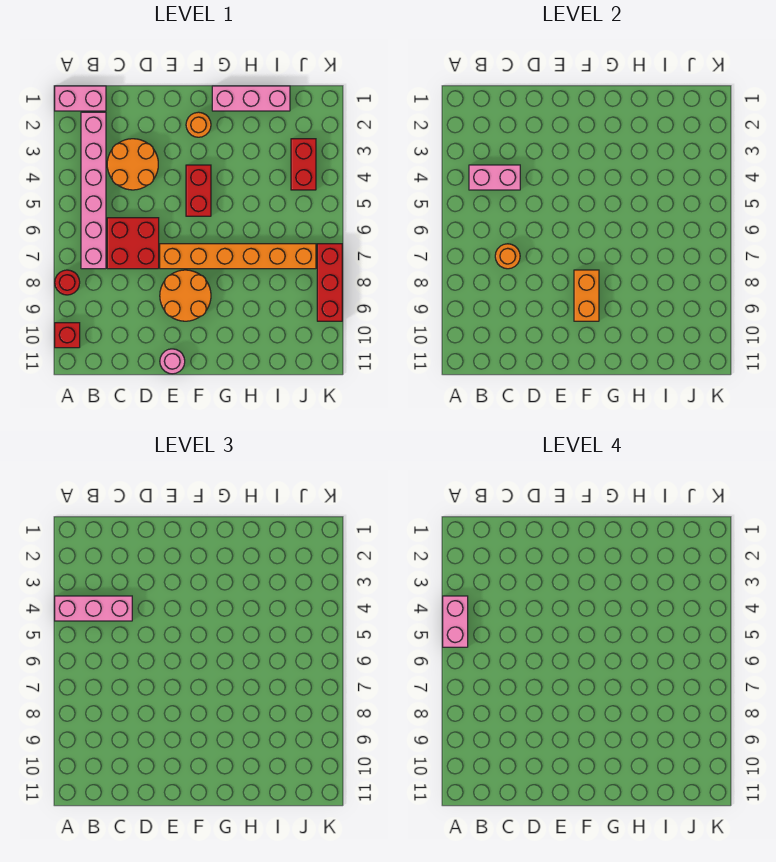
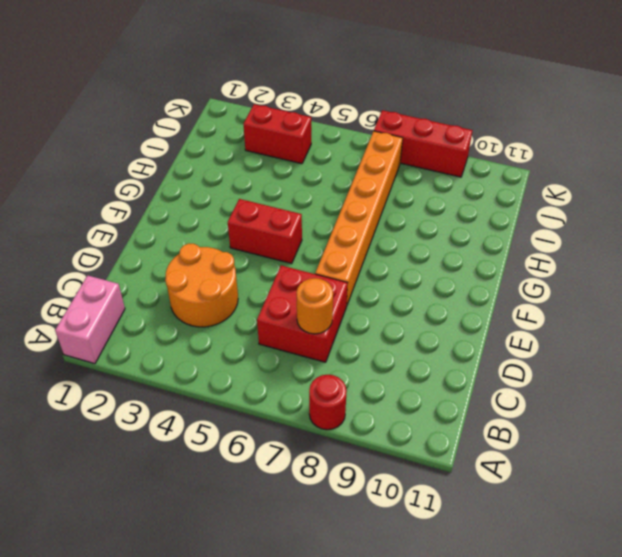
none -> red brick A10 level 1
none -> pink brick B2:B7 level 1
none -> orange round brick E8:F9 level 1

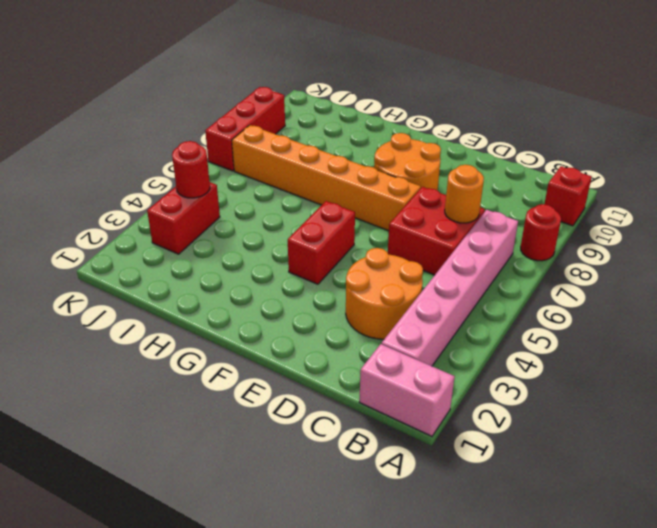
red round brick J4 level 2 -> none
none -> pink round brick E11 level 1
none -> orange round brick F2 level 1
none -> pink brick G1:I1 level 1

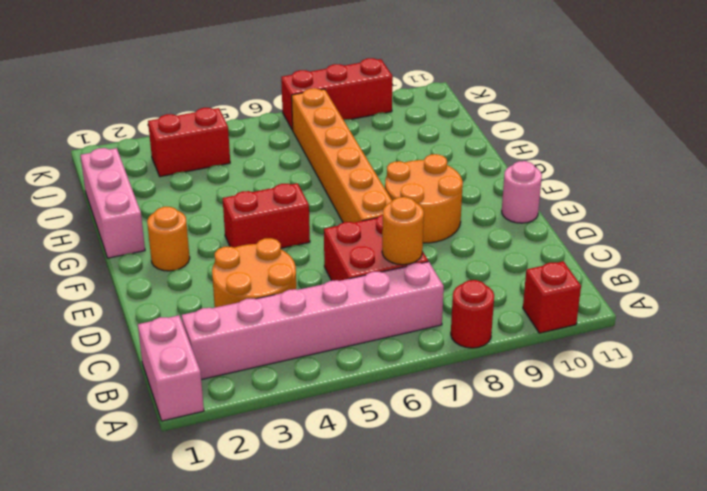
none -> pink brick B4:C4 level 2
none -> orange brick F8:F9 level 2
none -> pink brick A4:C4 level 3

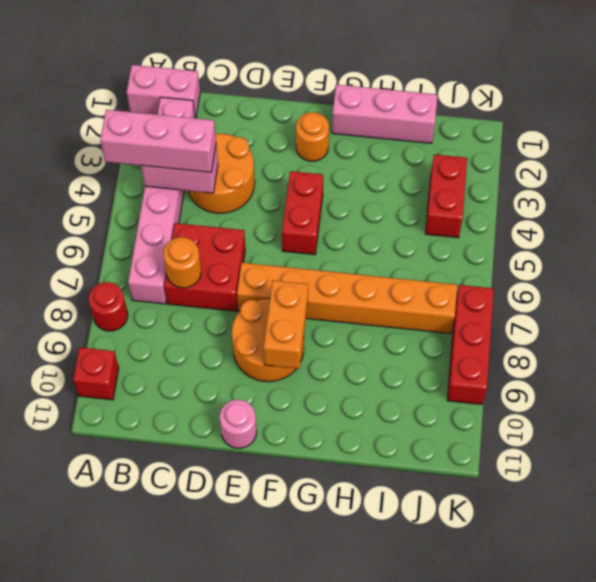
none -> pink brick A4:A5 level 4

